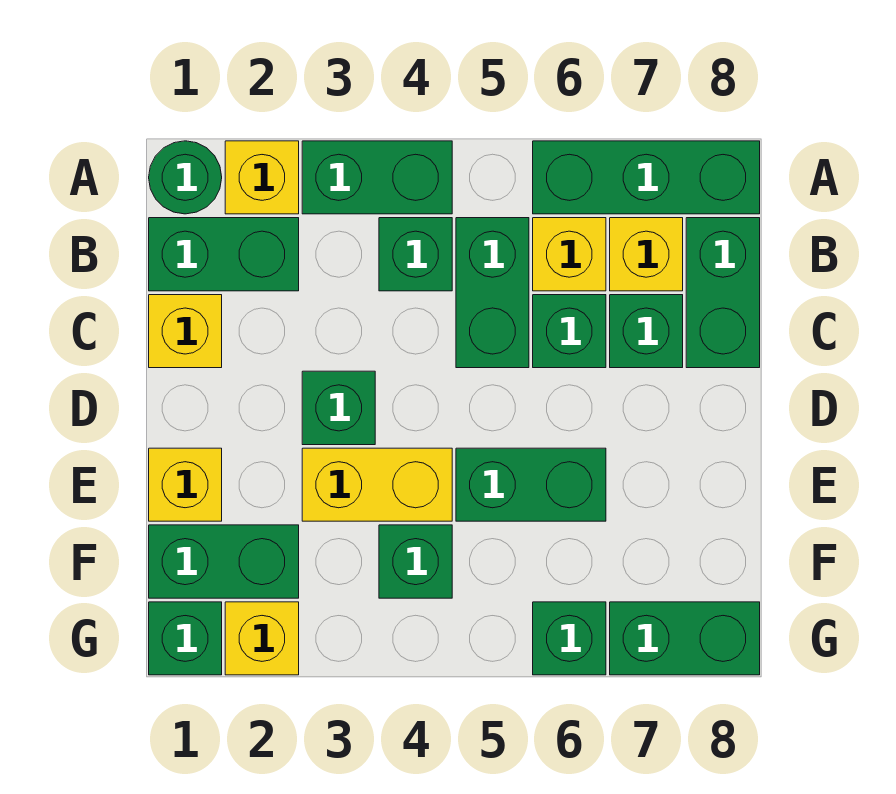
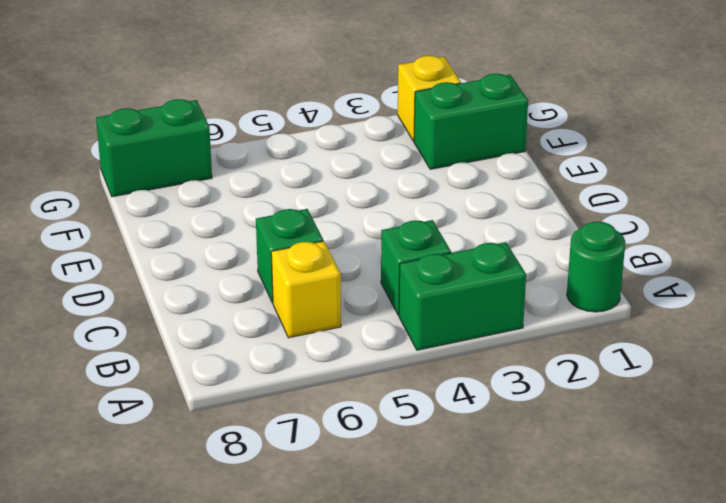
none -> yellow brick A2 level 1
none -> green brick A6:A8 level 1
none -> green brick B1:B2 level 1

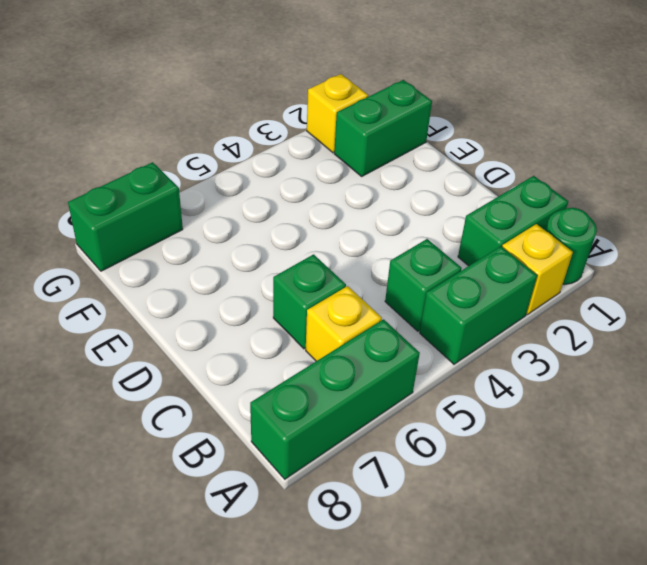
none -> green brick B5:C5 level 1
none -> yellow brick B7 level 1
none -> green brick B8:C8 level 1

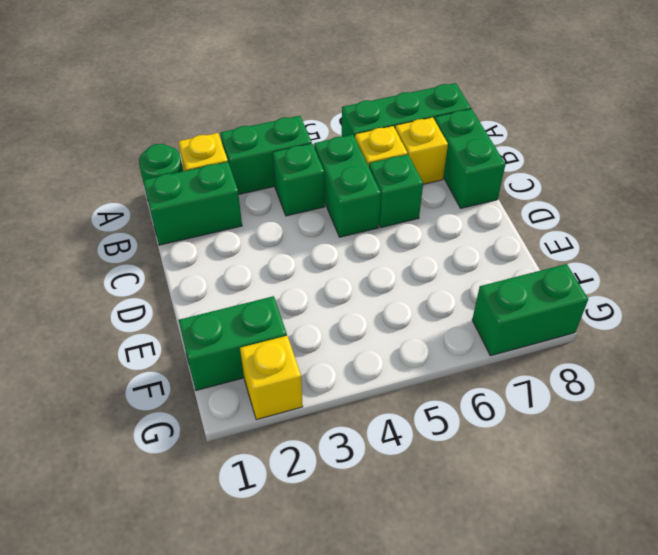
none -> yellow brick C1 level 1
none -> green brick C7 level 1
none -> green brick D3 level 1

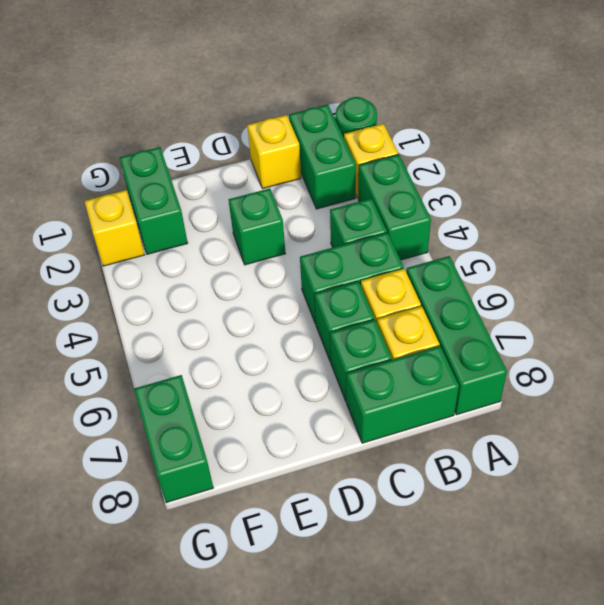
none -> yellow brick E1 level 1
none -> yellow brick E3:E4 level 1
none -> green brick E5:E6 level 1

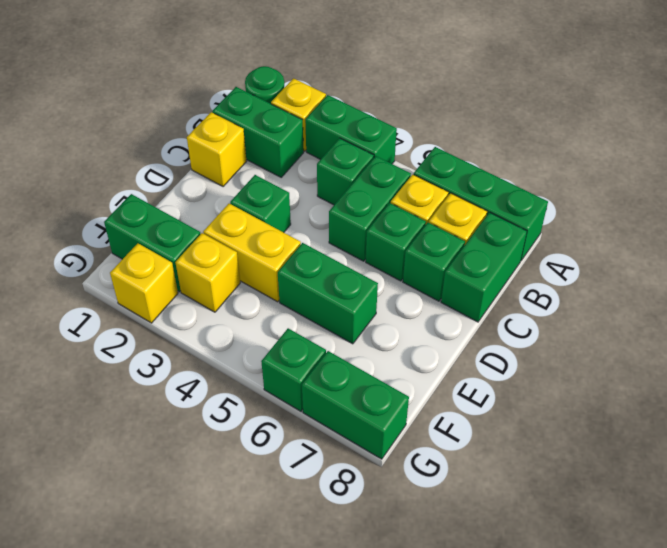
yellow brick F3 level 1 -> yellow brick E1 level 1
none -> green brick F4 level 1
none -> green brick G1 level 1

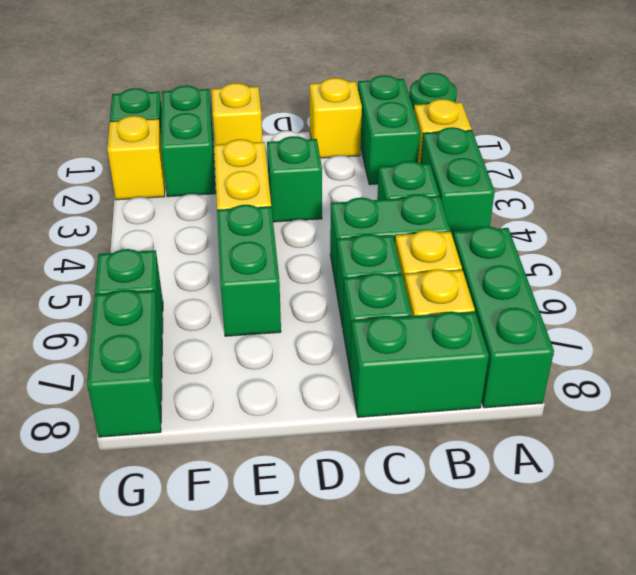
none -> green brick F4 level 1

